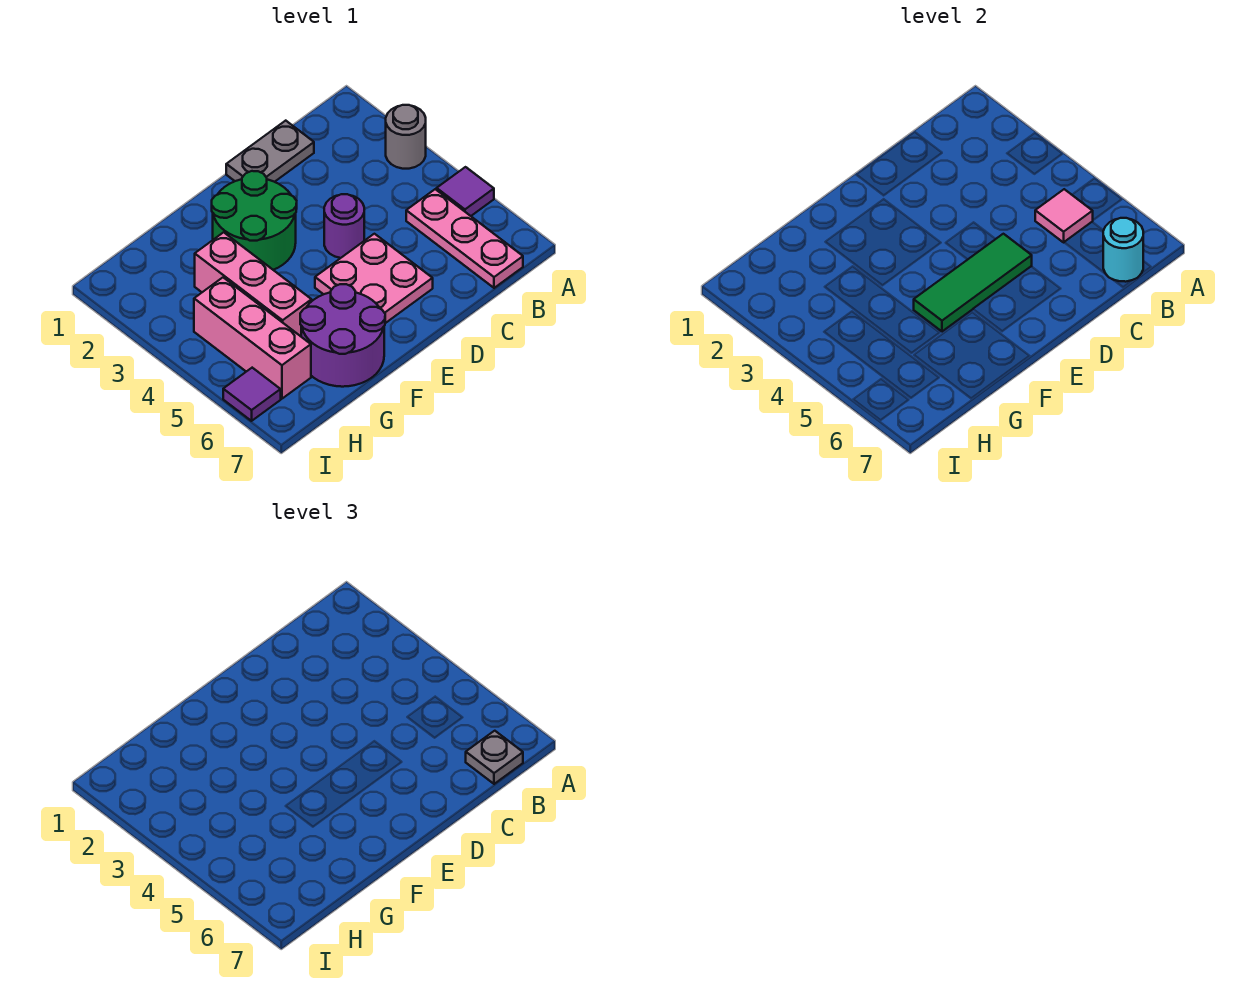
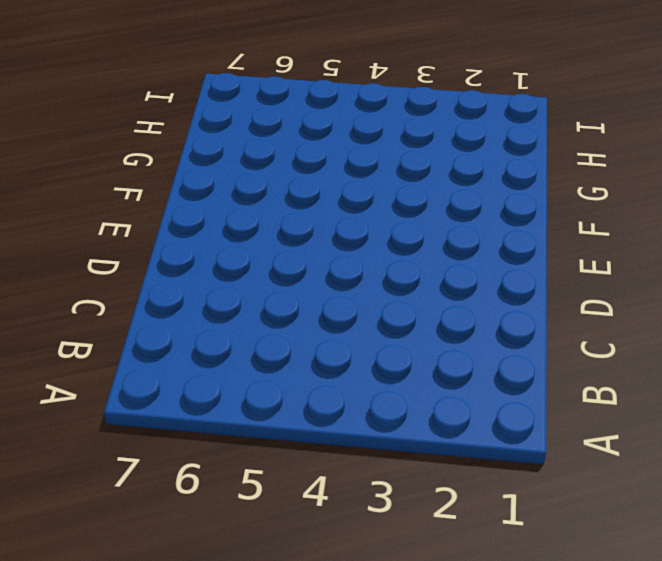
none -> grey round brick A3 level 1
none -> purple tile A5 level 1
none -> pink plate B5:B7 level 1

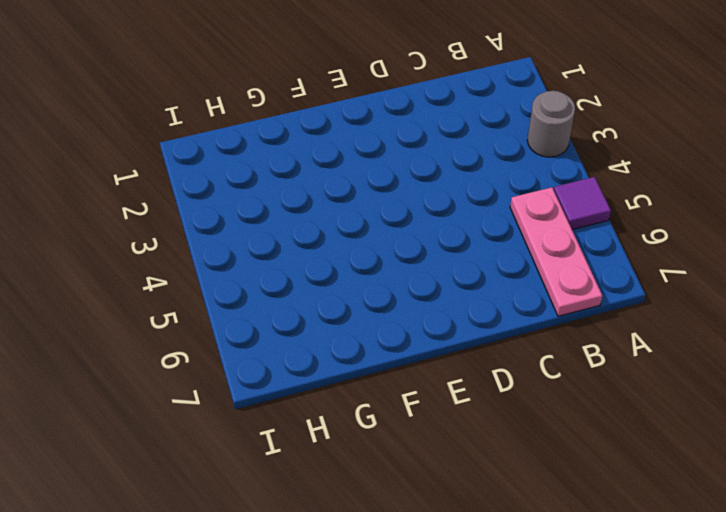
none -> grey plate C1:D1 level 1
none -> purple round brick D4 level 1
none -> pink plate D5:E6 level 1

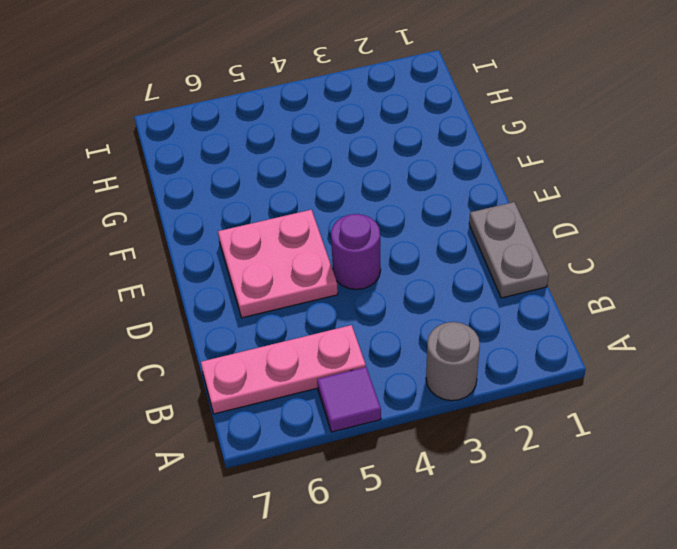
none -> green round brick E2:F3 level 1
none -> purple round brick F6:G7 level 1
none -> pink brick G3:G5 level 1

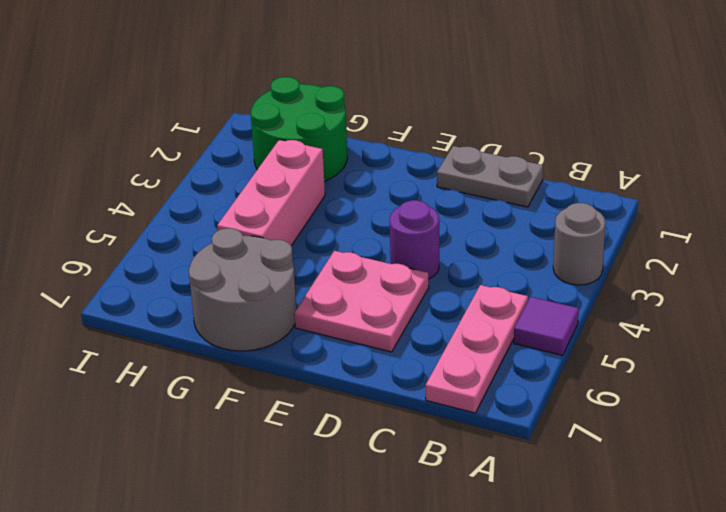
grey round brick F6:G7 level 1 -> purple round brick F6:G7 level 1
green round brick G1:H2 level 1 -> green round brick E2:F3 level 1
none -> pink brick H4:H6 level 1
none -> purple tile I6 level 1
none -> pink tile B5 level 2

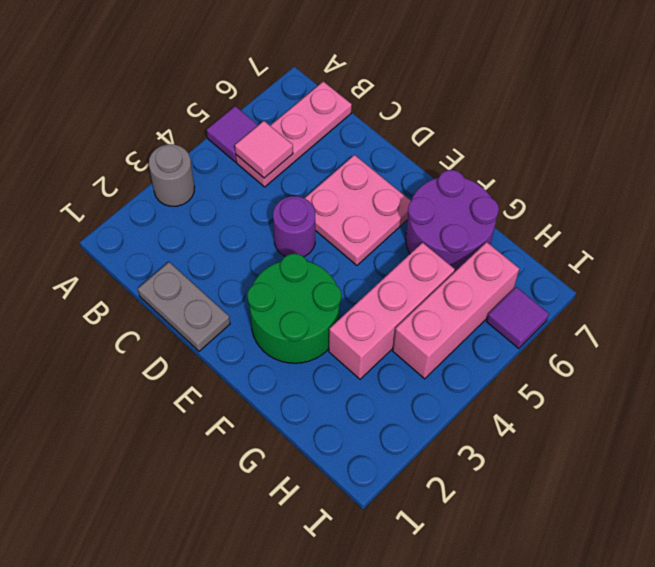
none -> cyan round brick B7 level 2
none -> green tile D5:F5 level 2
none -> grey plate B7 level 3

